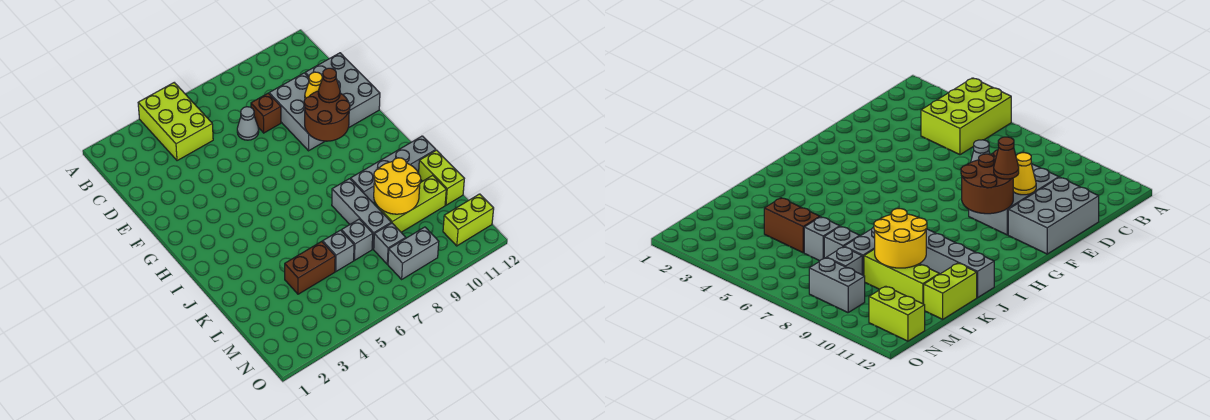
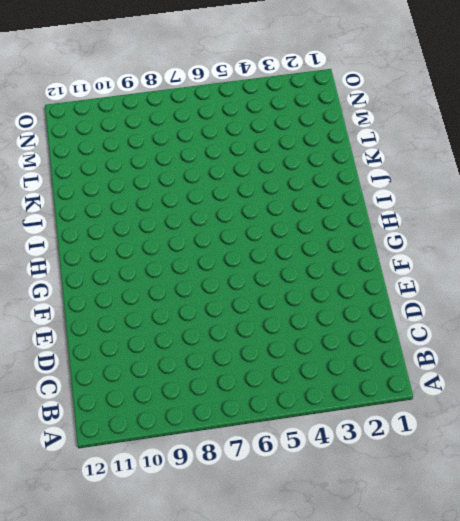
none -> lime brick A4:C5 level 1
none -> grey cone D7 level 1
none -> brown brick D8 level 1

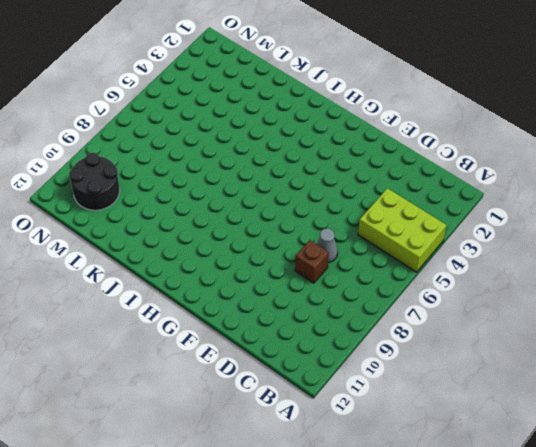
black round brick M10:N11 level 1 -> lime brick N11:N12 level 1
none -> grey brick D9:F10 level 1
none -> grey brick D11:F12 level 1
none -> grey brick J8:L8 level 1

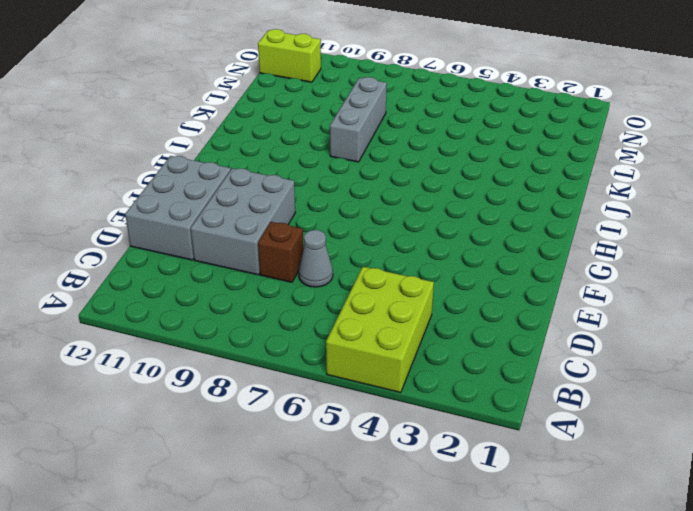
none -> grey brick J9:J12 level 1
none -> lime brick K12:L12 level 1
none -> brown brick L4:L5 level 1

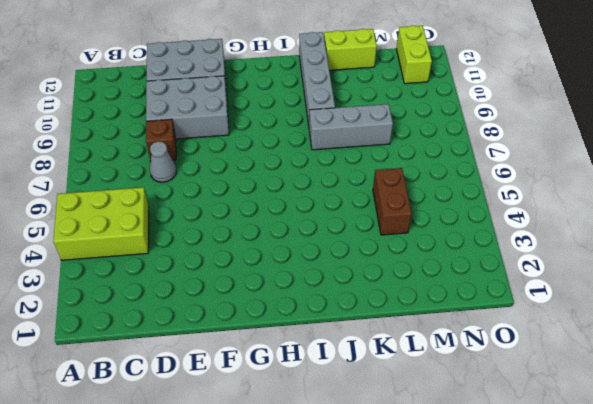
none -> grey brick L6 level 1
none -> grey brick L7 level 1
none -> lime brick L9:L11 level 1

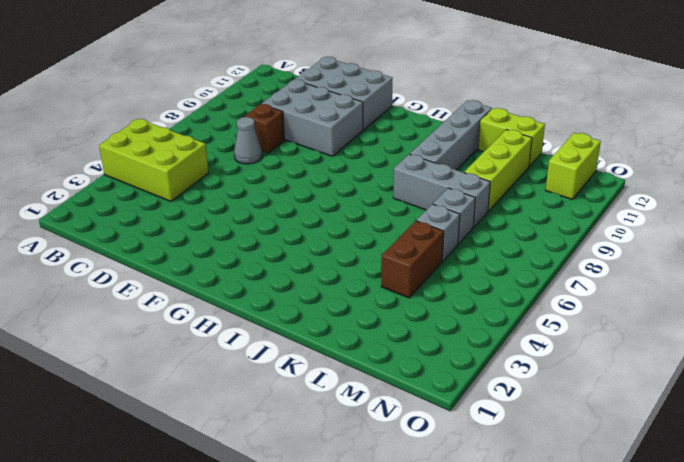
none -> grey brick M8 level 1
none -> grey brick N8:N9 level 1
none -> yellow cone E10 level 2

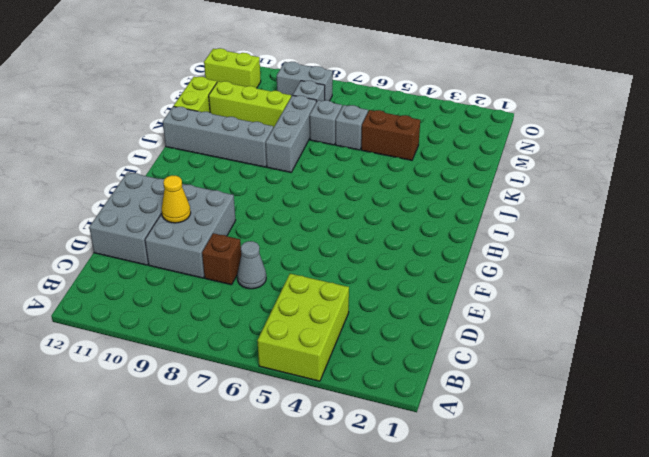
none -> brown round brick F9:G10 level 2
none -> yellow round brick K9:L10 level 2
none -> brown cone F10 level 3

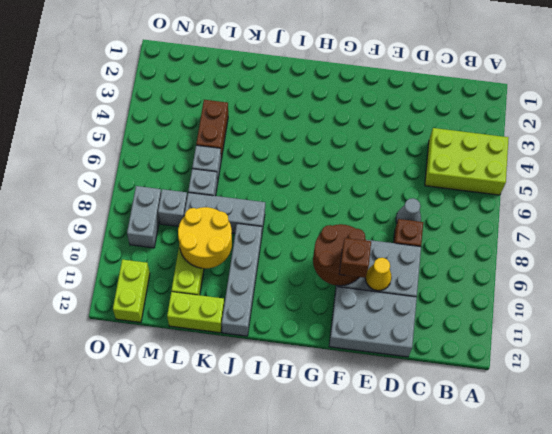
brown brick F10 level 3 -> brown cone F10 level 3

